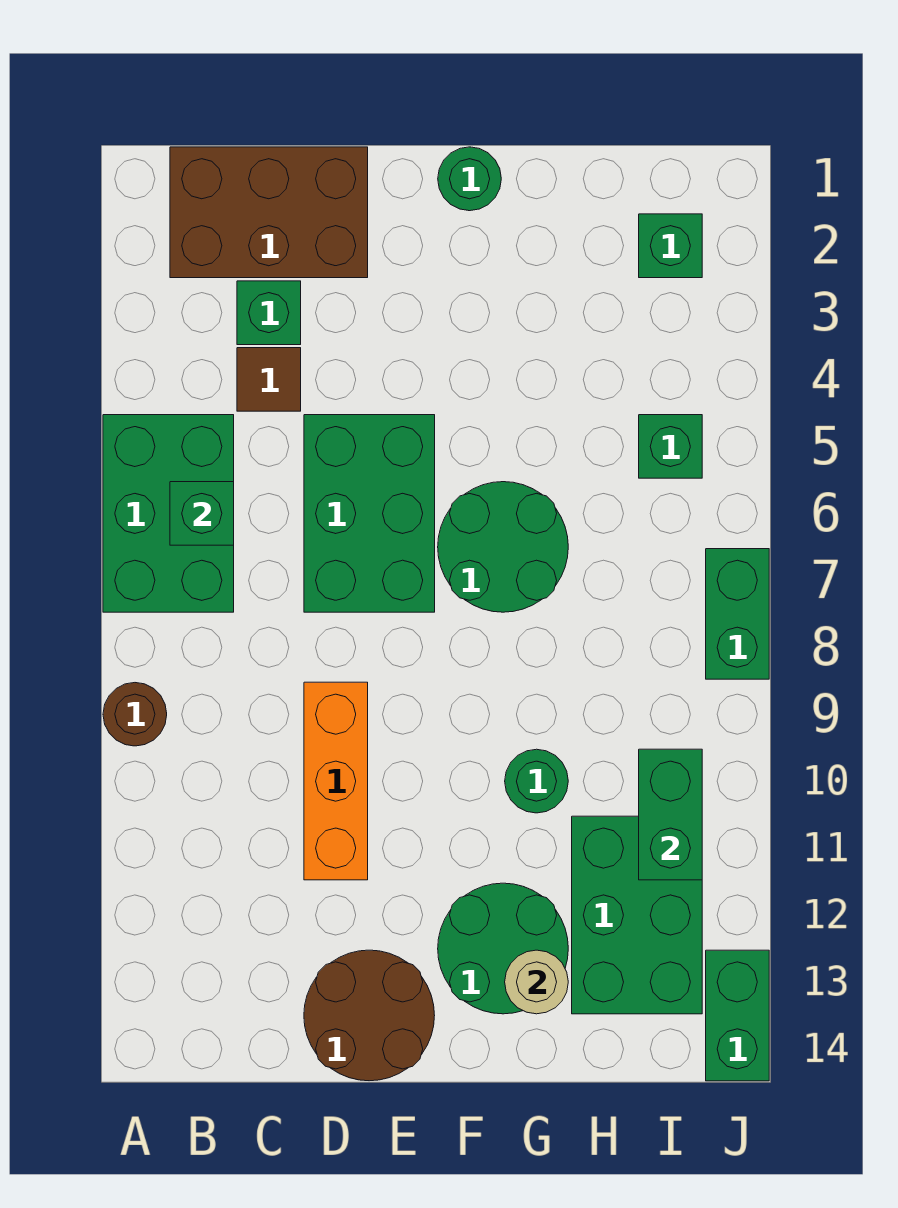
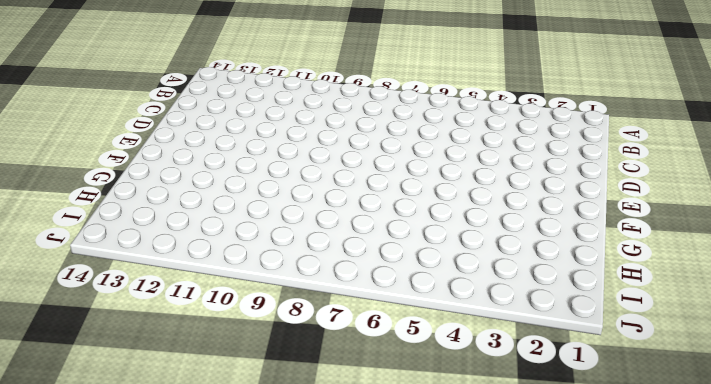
none -> green brick A5:B7 level 1
none -> brown round brick A9 level 1
none -> brown brick B1:D2 level 1

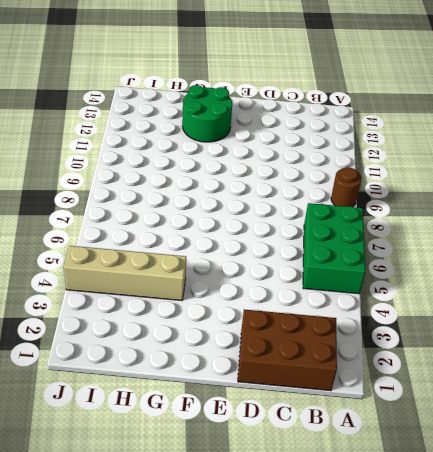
tan brick G4:J4 level 1 -> none
none -> green brick C3 level 1
none -> brown tile C4 level 1
none -> green brick D5:E7 level 1

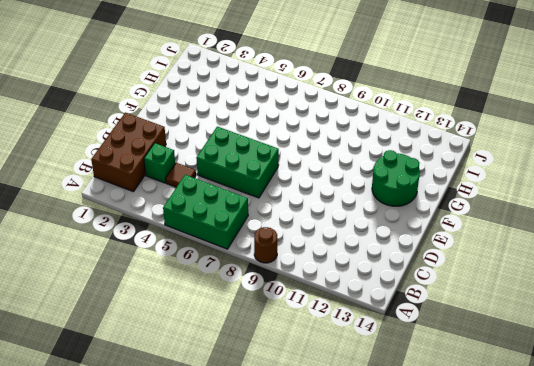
none -> orange brick D9:D11 level 1
none -> brown round brick D13:E14 level 1
none -> green round brick F1 level 1

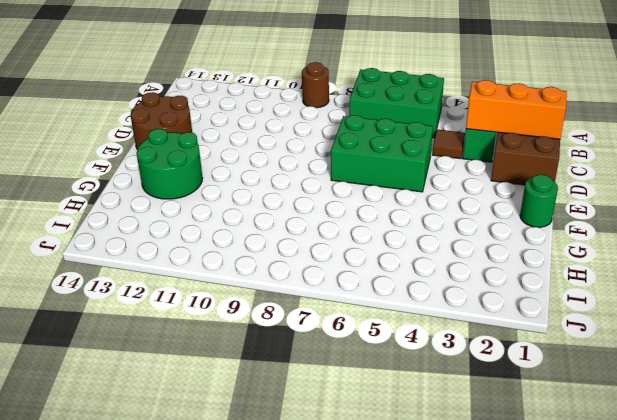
orange brick C1:C3 level 2 -> orange brick D9:D11 level 1
none -> green round brick F6:G7 level 1
none -> green round brick G10 level 1
none -> green brick H11:I13 level 1

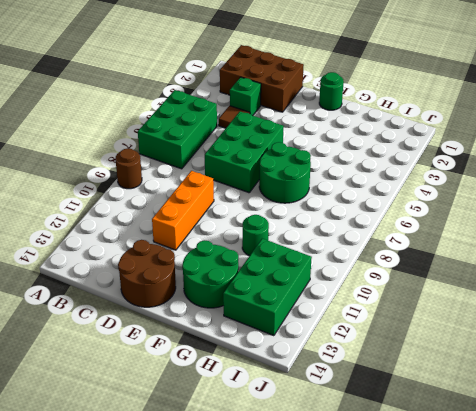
none -> green brick I2 level 1
none -> green brick I5 level 1
none -> green brick J7:J8 level 1

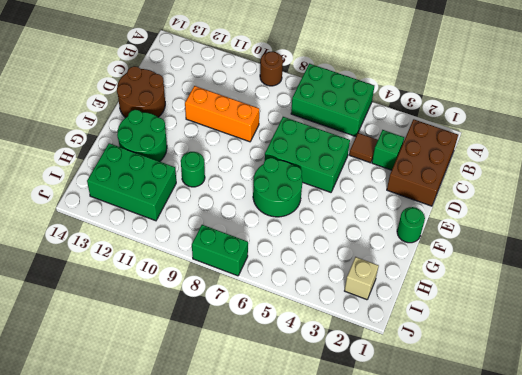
tan brick I2 level 1 -> green brick I2 level 1
none -> green brick I5 level 1
none -> green brick J13:J14 level 1
none -> green brick B6 level 2

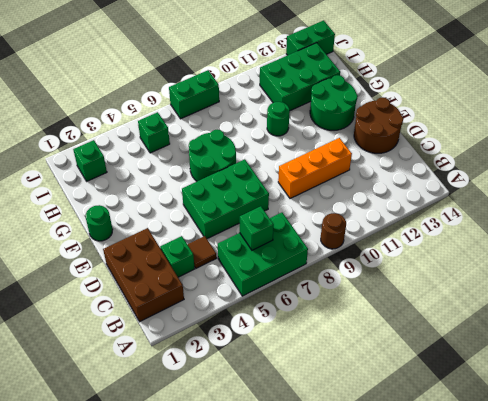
none -> tan round brick G13 level 2
none -> green brick I10:I11 level 2

